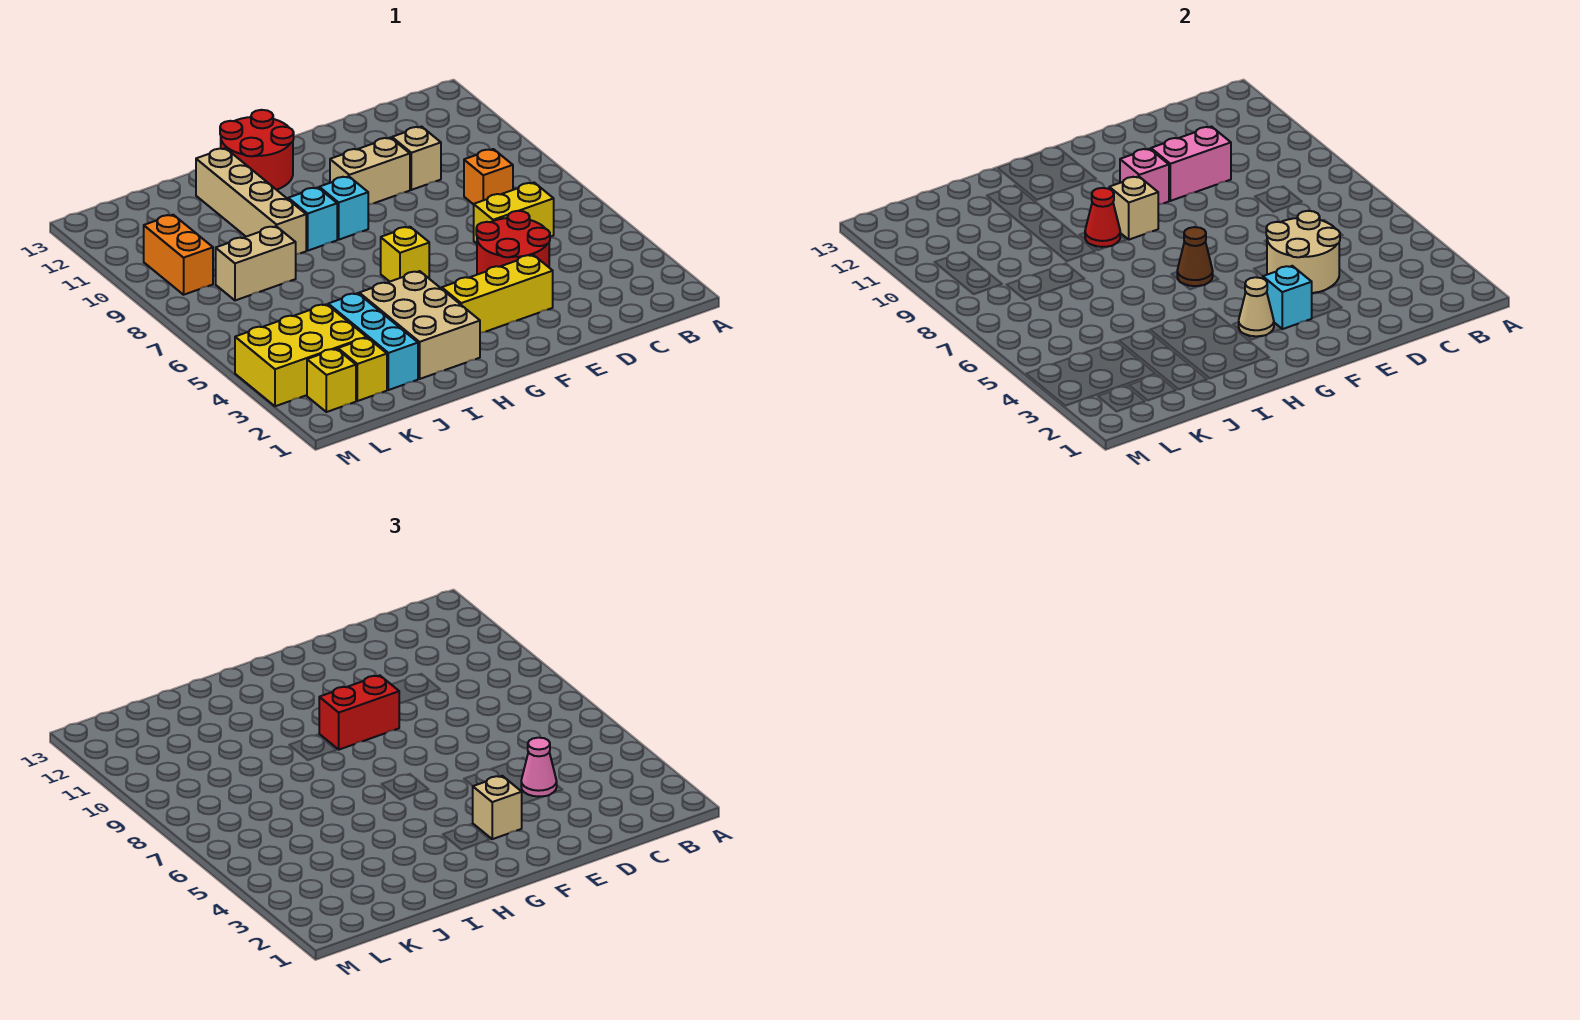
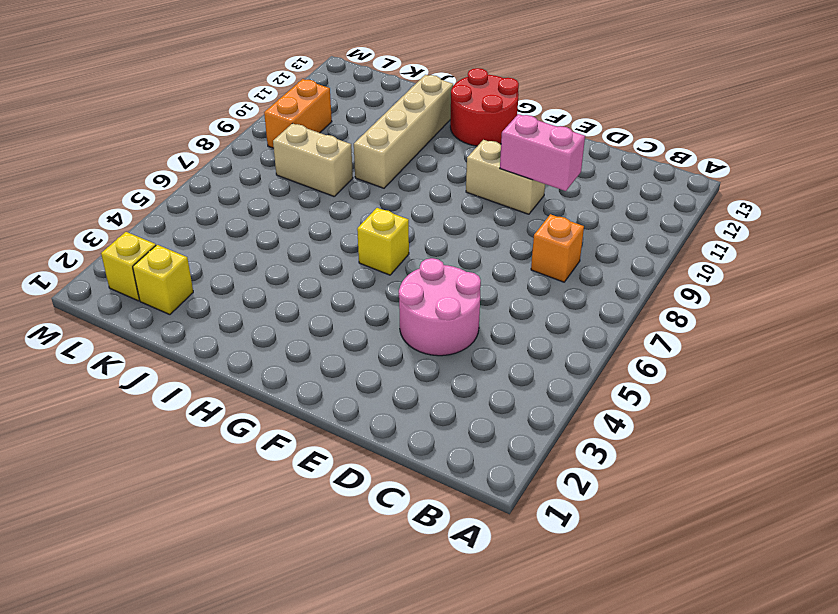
pink round brick D4:E5 level 1 -> red round brick D4:E5 level 1
none -> yellow brick C6:D6 level 1
none -> tan brick D10 level 1
none -> yellow brick E3:G3 level 1

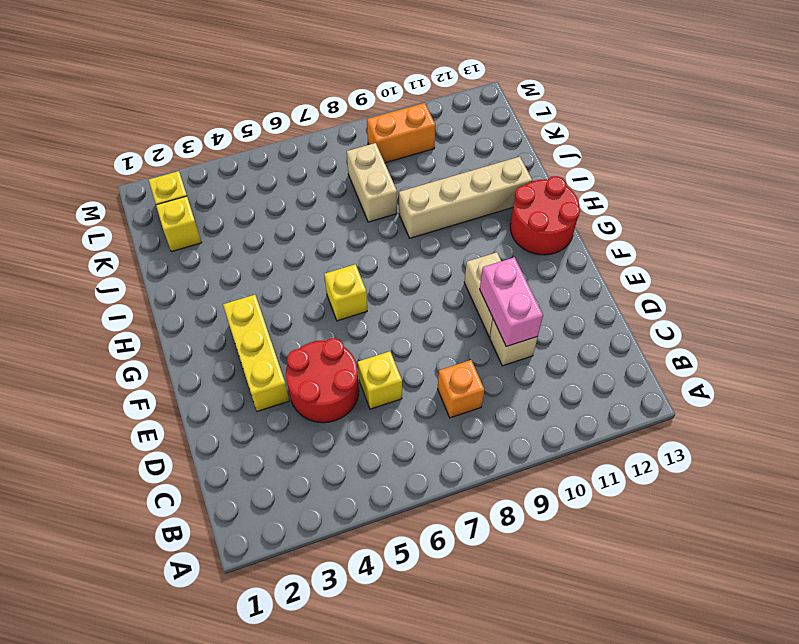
yellow brick D6 level 1 -> yellow brick C6:D6 level 1
none -> cyan brick G9 level 1
none -> tan brick H2:I4 level 1
none -> cyan brick H9 level 1

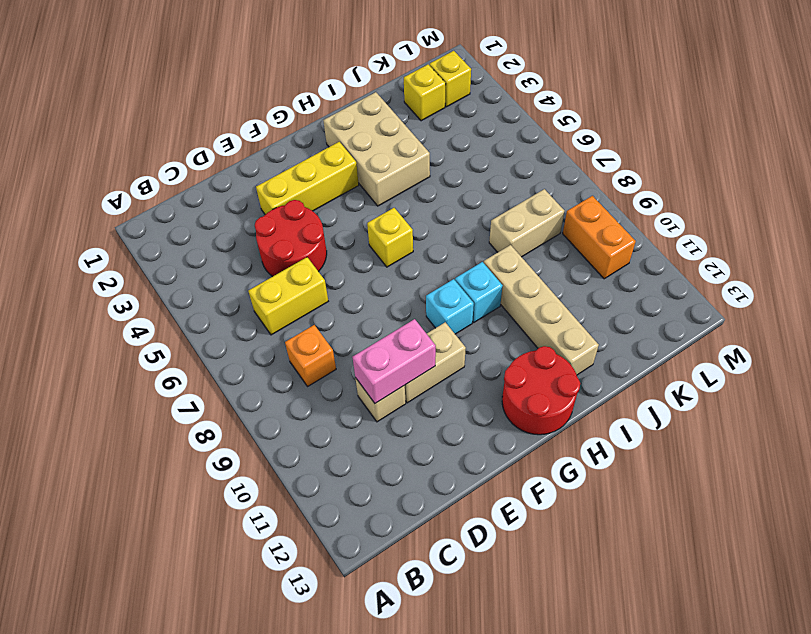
none -> cyan brick J2:J4 level 1
none -> yellow brick K3:M4 level 1
none -> tan round brick D4:E5 level 2

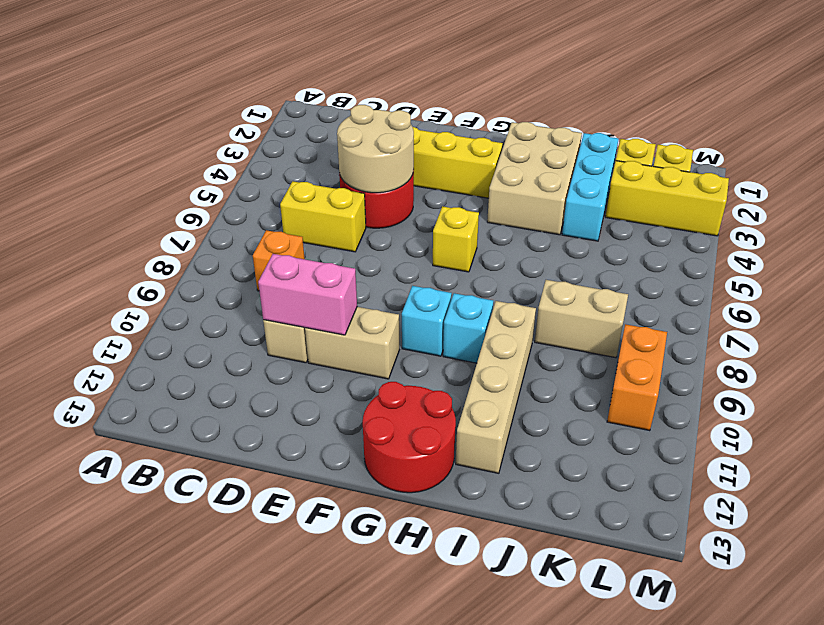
yellow brick K3:M3 level 1 -> yellow brick K3:M4 level 1
none -> cyan brick F3 level 2
none -> pink brick F10 level 2
none -> tan cone G3 level 2

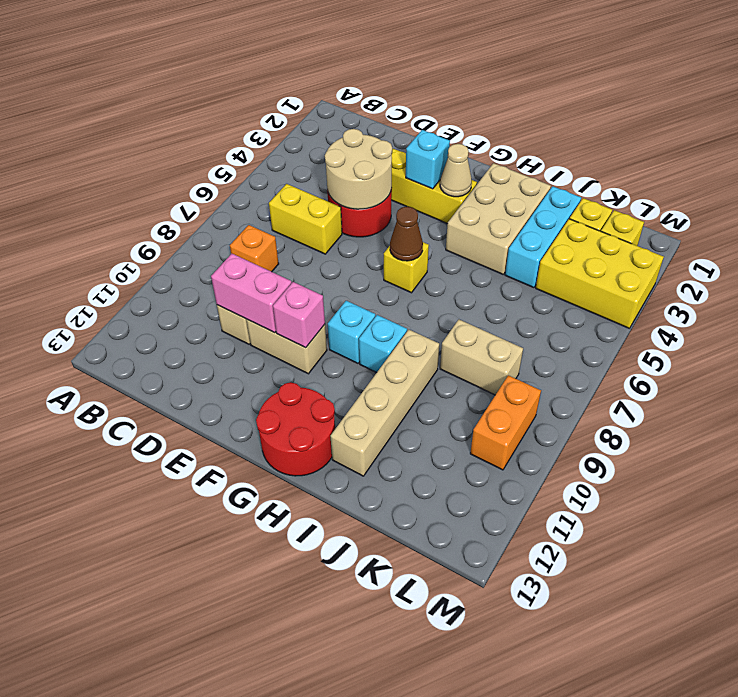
none -> tan brick G9 level 2
none -> red cone H9 level 2
none -> pink cone D4 level 3

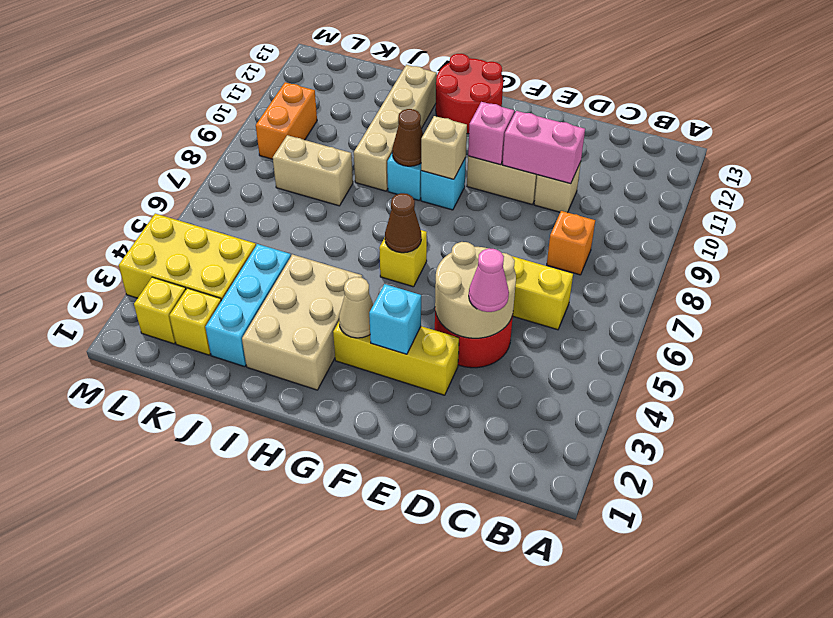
brown cone H9 level 2 -> red cone H9 level 2
none -> tan brick F3 level 3
none -> red brick F9:G9 level 3

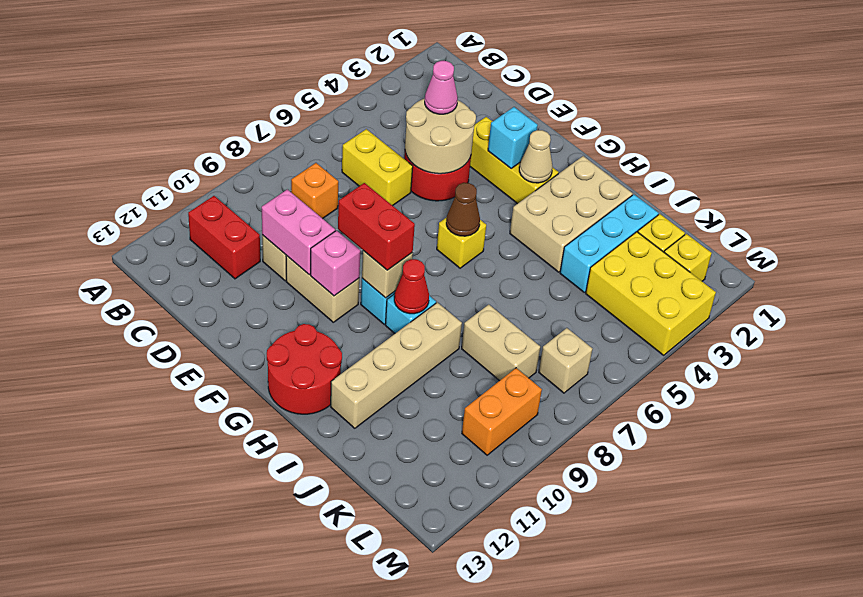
red brick B11:C11 level 1 -> none
tan brick L7 level 1 -> tan brick F3 level 3

